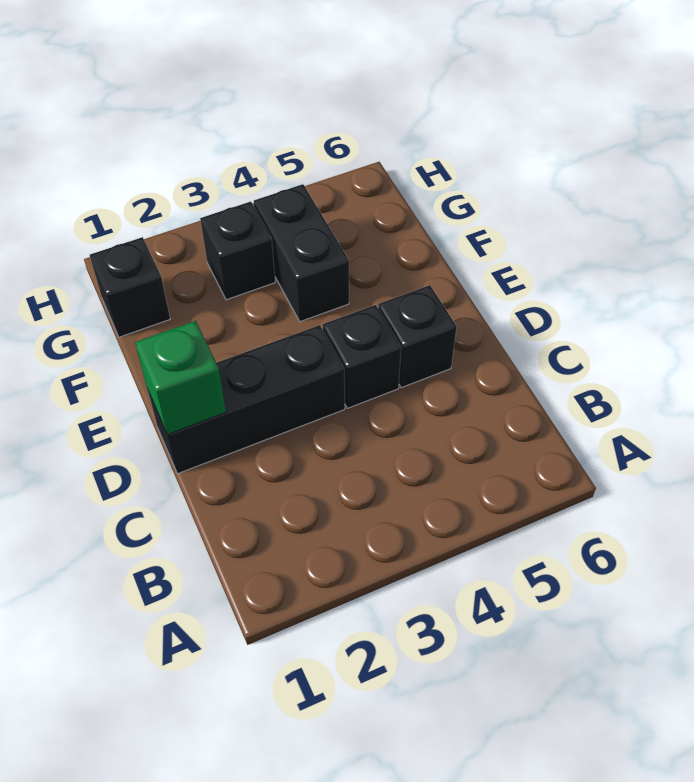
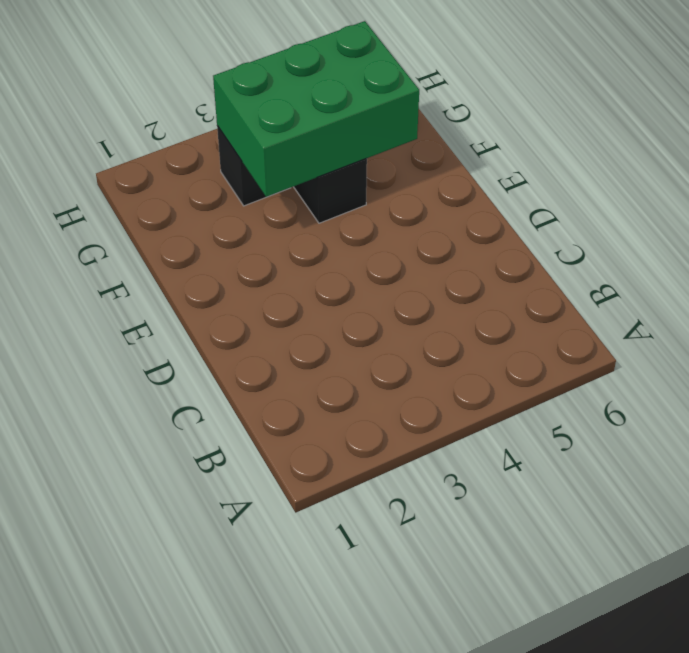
green brick F3:G5 level 2 -> none
none -> black brick D1:D3 level 1
none -> black brick D4 level 1

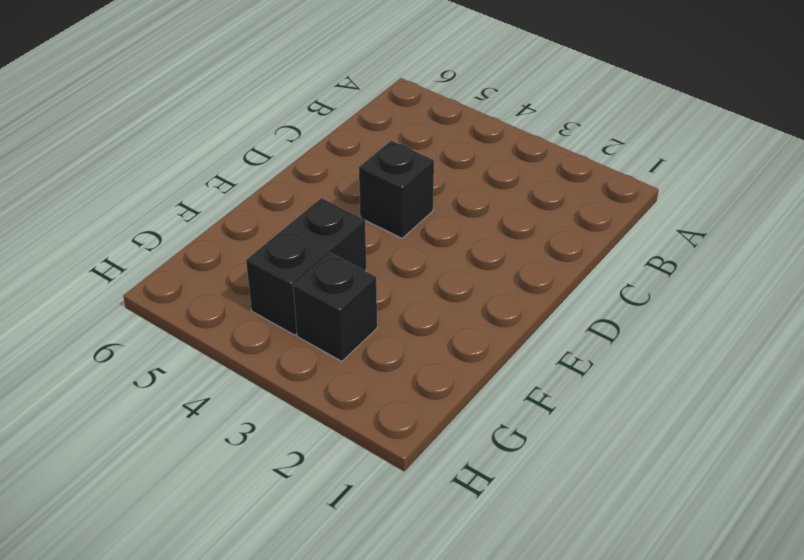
none -> black brick D1:D3 level 1
none -> black brick D5 level 1

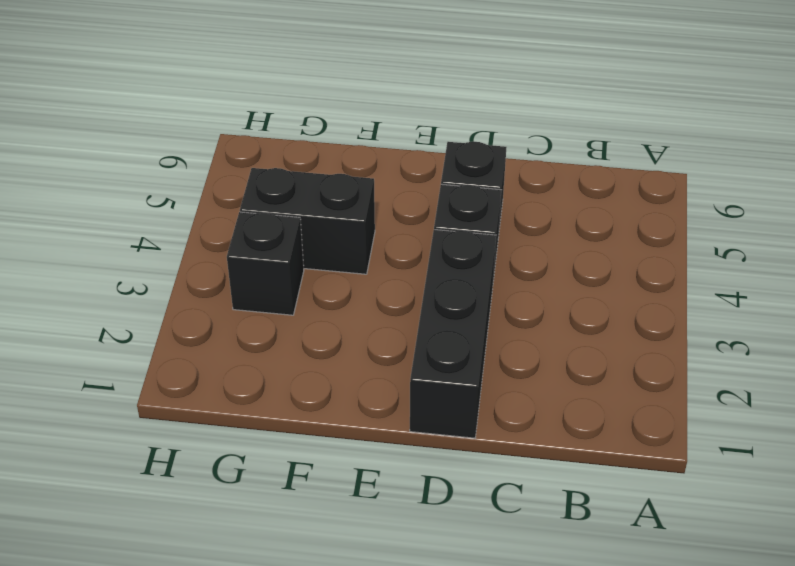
none -> black brick G1 level 1
none -> green brick D1 level 2

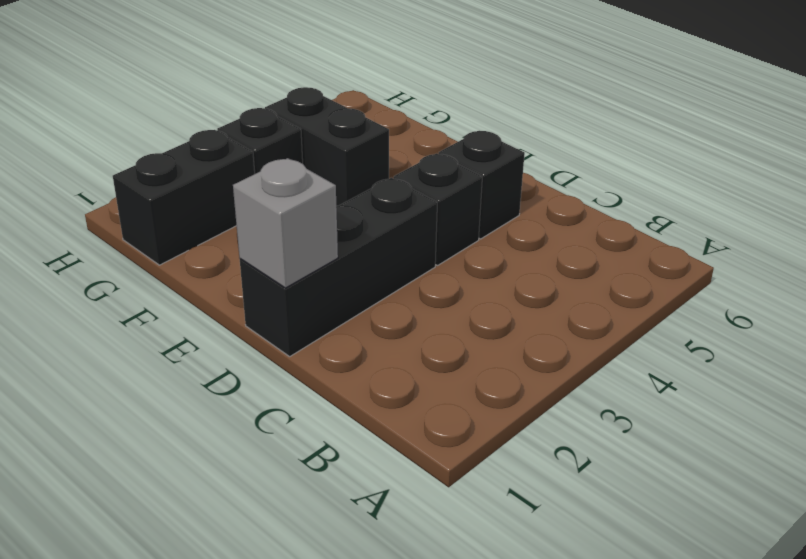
grey brick D1 level 2 -> green brick D1 level 2
black brick G1:G2 level 1 -> black brick G1 level 1

